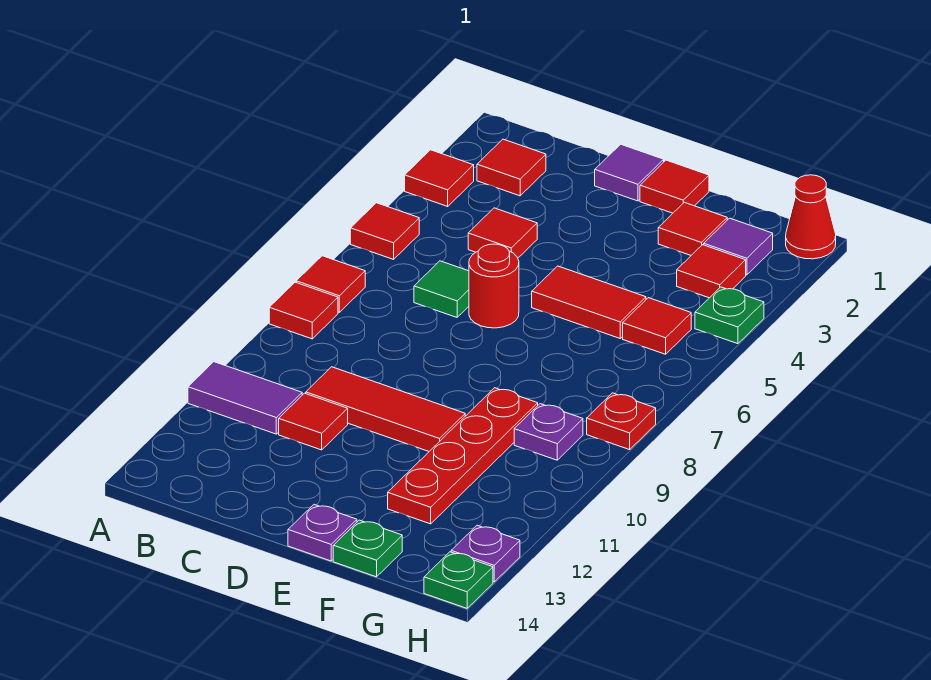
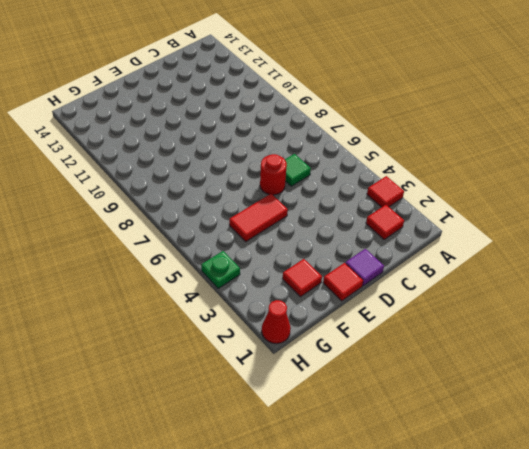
none -> red tile A5 level 1
none -> red tile A7 level 1
none -> red tile A8 level 1

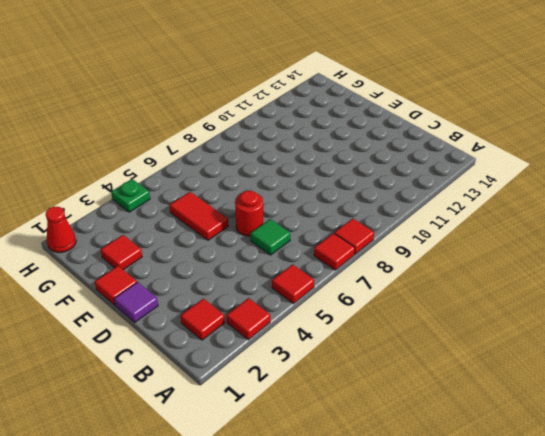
none -> purple tile A11:B11 level 1
none -> red tile C4 level 1
none -> red tile C10:E10 level 1

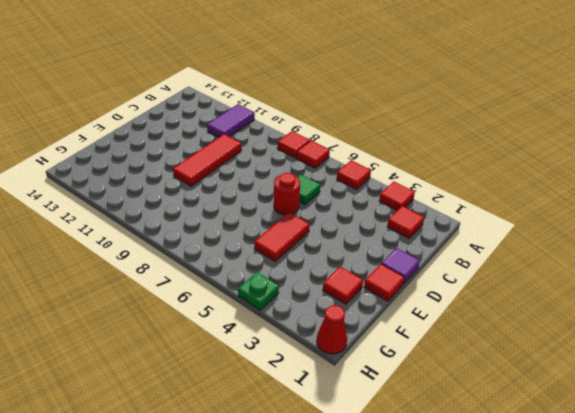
none -> red tile C4 level 1
none -> red tile C11 level 1
none -> purple plate E14 level 1

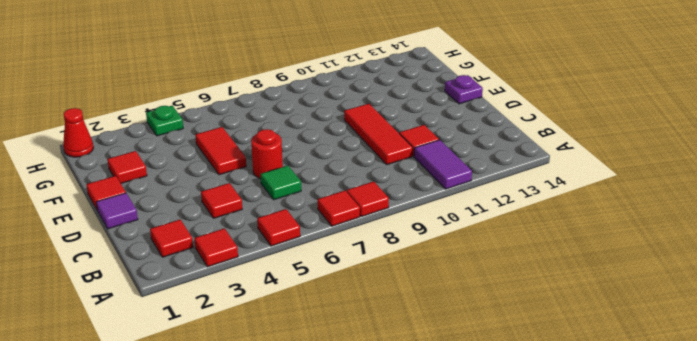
none -> red plate F9:F12 level 1
none -> green plate F14 level 1
none -> purple tile G2 level 1

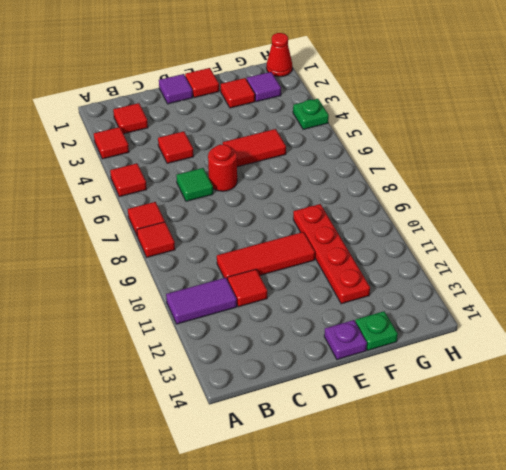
none -> red tile G3 level 1
none -> red tile G5 level 1
none -> purple plate G9 level 1

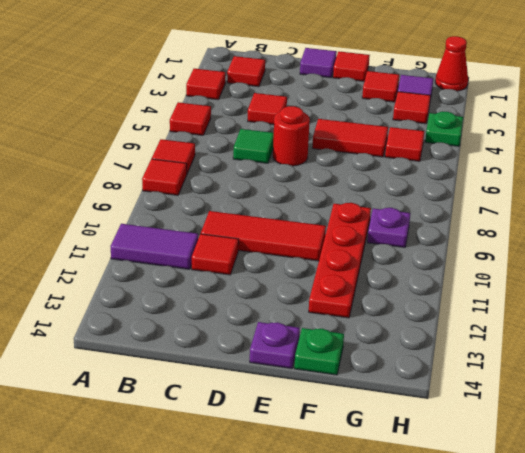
none -> red plate H8 level 1
none -> purple plate H13 level 1
none -> green plate H14 level 1

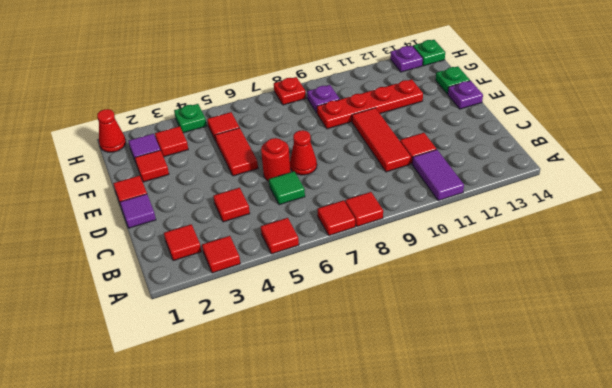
red cone D7 level 1 -> none

